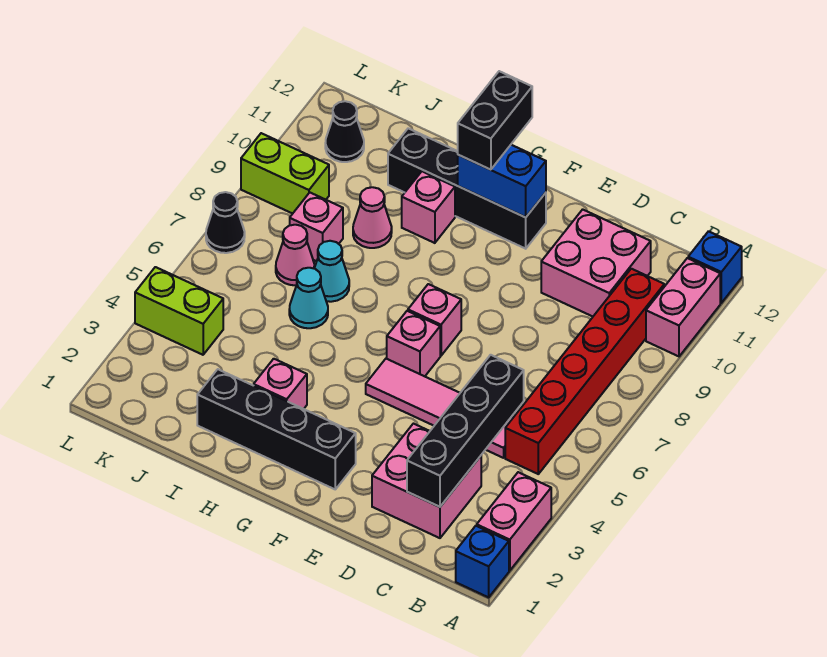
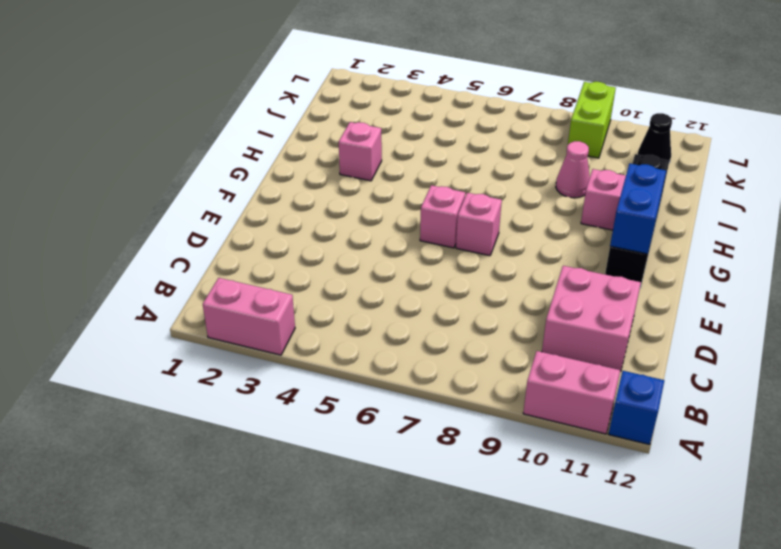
none -> blue brick A1 level 1
none -> red brick B5:B10 level 1
none -> pink brick C2:D3 level 1

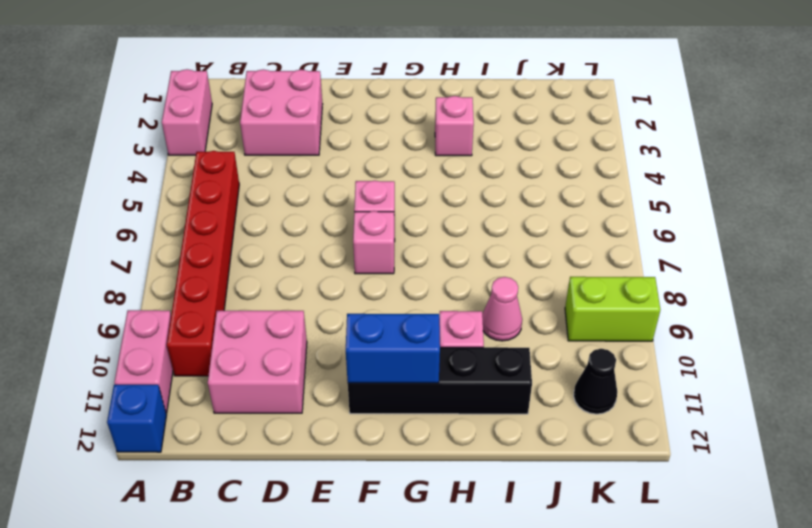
none -> blue brick A1 level 1
none -> pink tile C5:F5 level 1
none -> black brick F2:I2 level 1

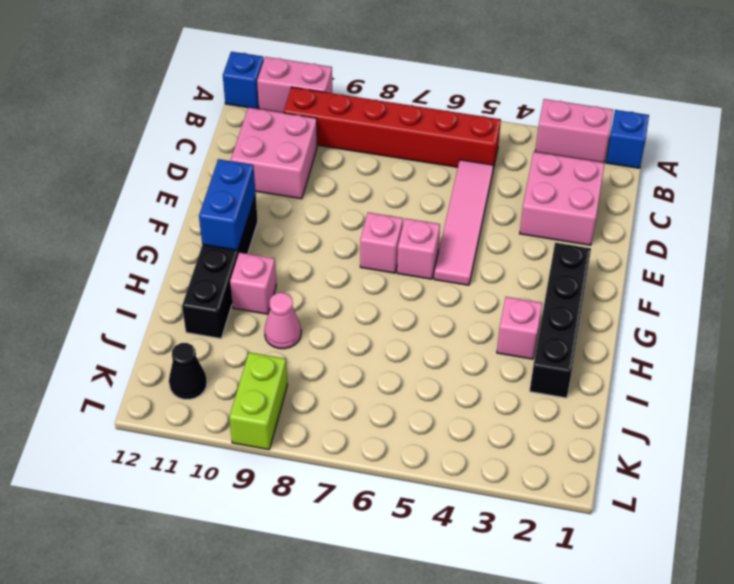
none -> cyan cone I6 level 1
none -> cyan cone I7 level 1
none -> pink cone J7 level 1

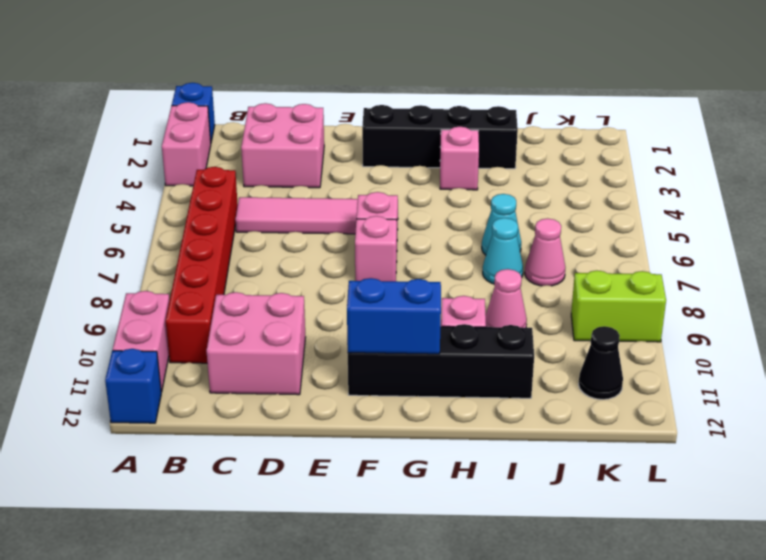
none -> pink brick J8 level 1
none -> lime brick K4:L4 level 1
none -> black cone L7 level 1

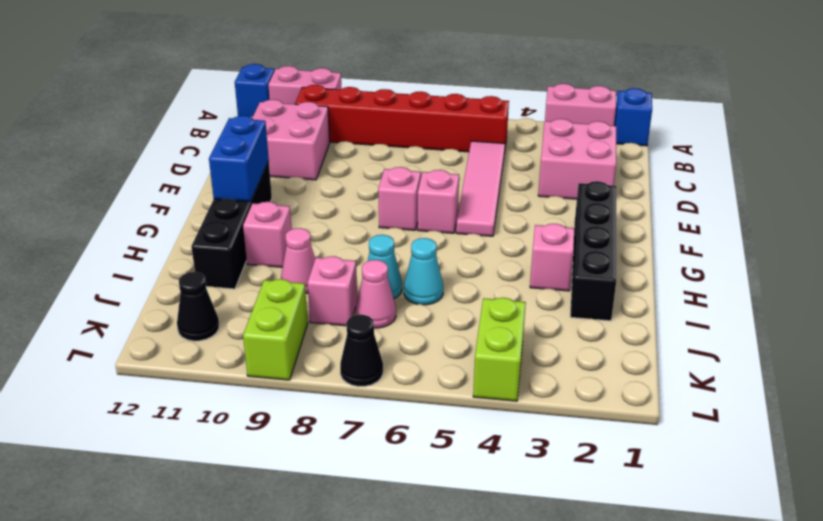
none -> black brick C2:C5 level 2
none -> black brick G11:G12 level 3

